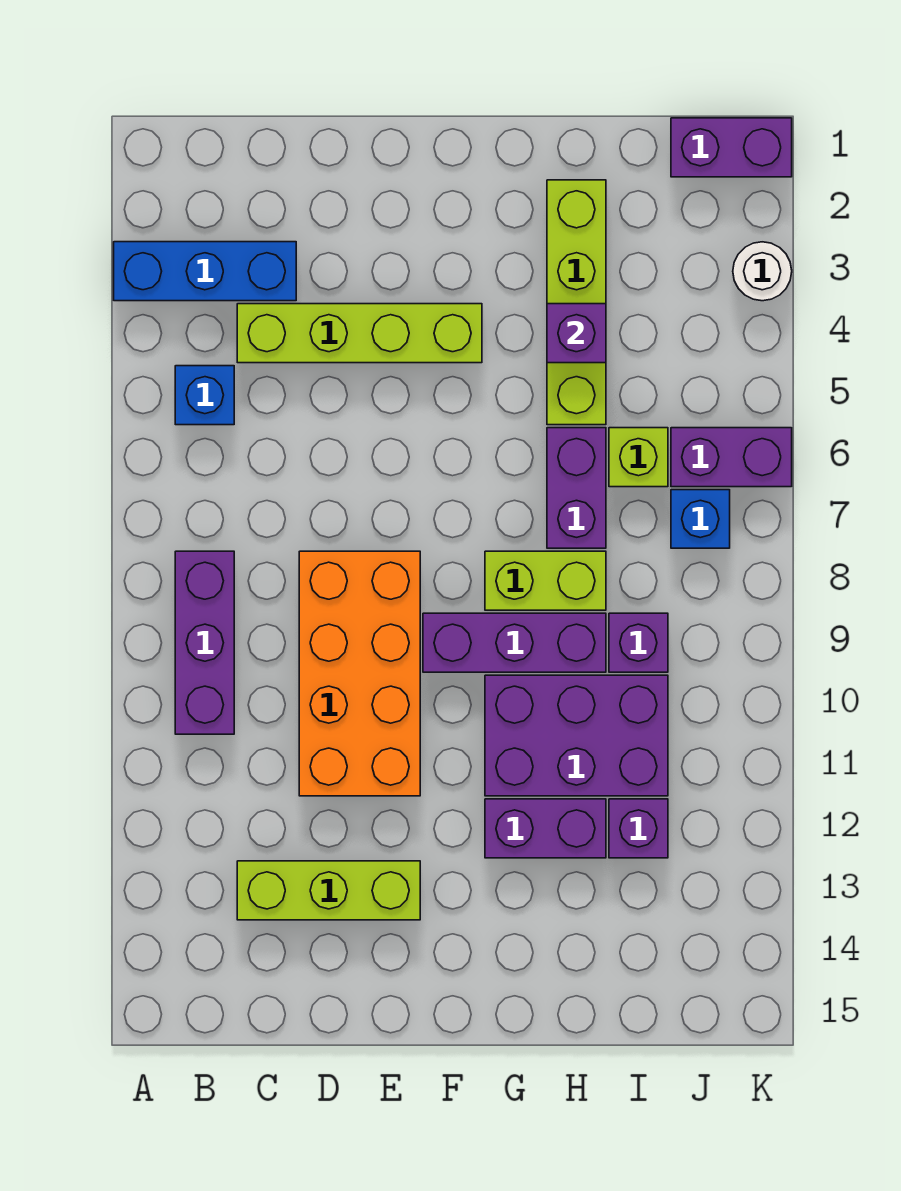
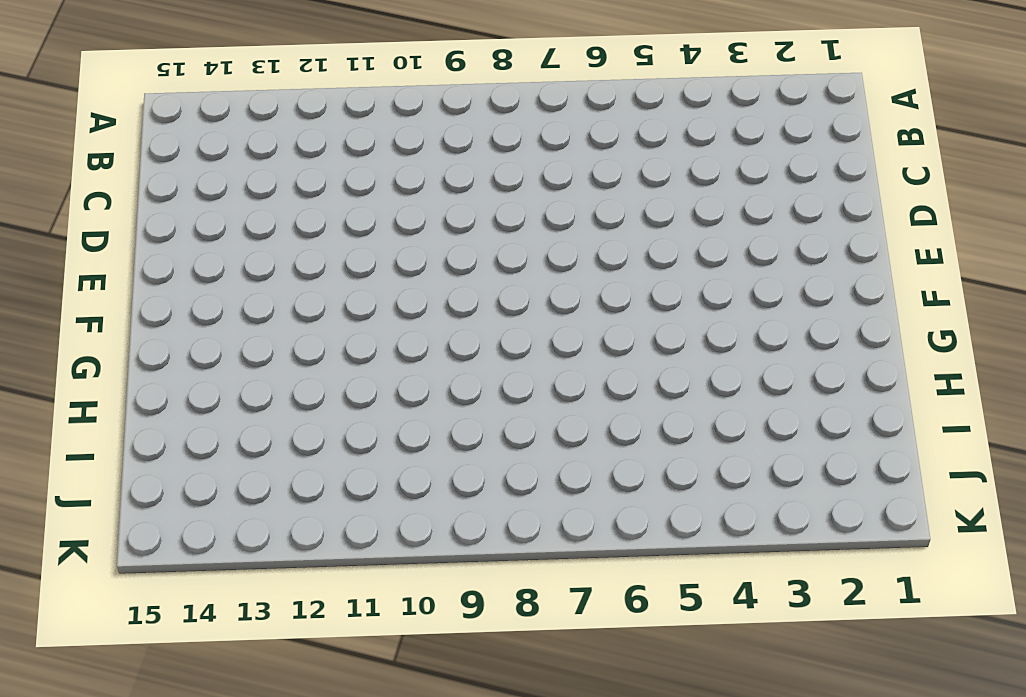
none -> blue brick A3:C3 level 1
none -> blue brick B5 level 1
none -> purple brick B8:B10 level 1

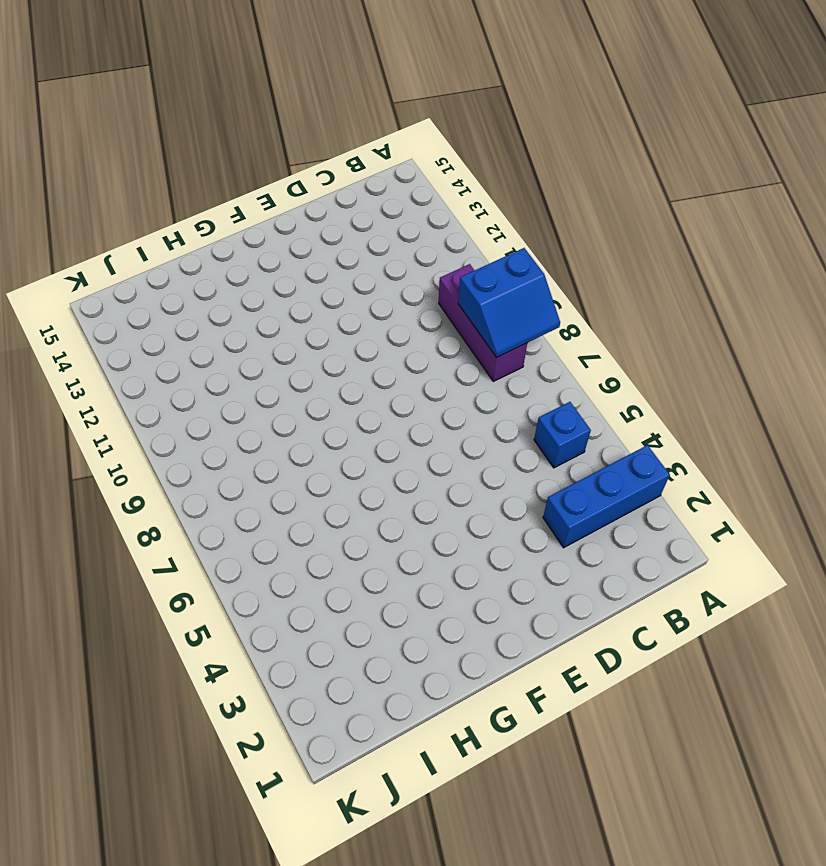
blue slope A8:B9 level 2 top 9 -> none
none -> lime brick C4:F4 level 1
none -> lime brick C13:E13 level 1
none -> orange brick D8:E11 level 1

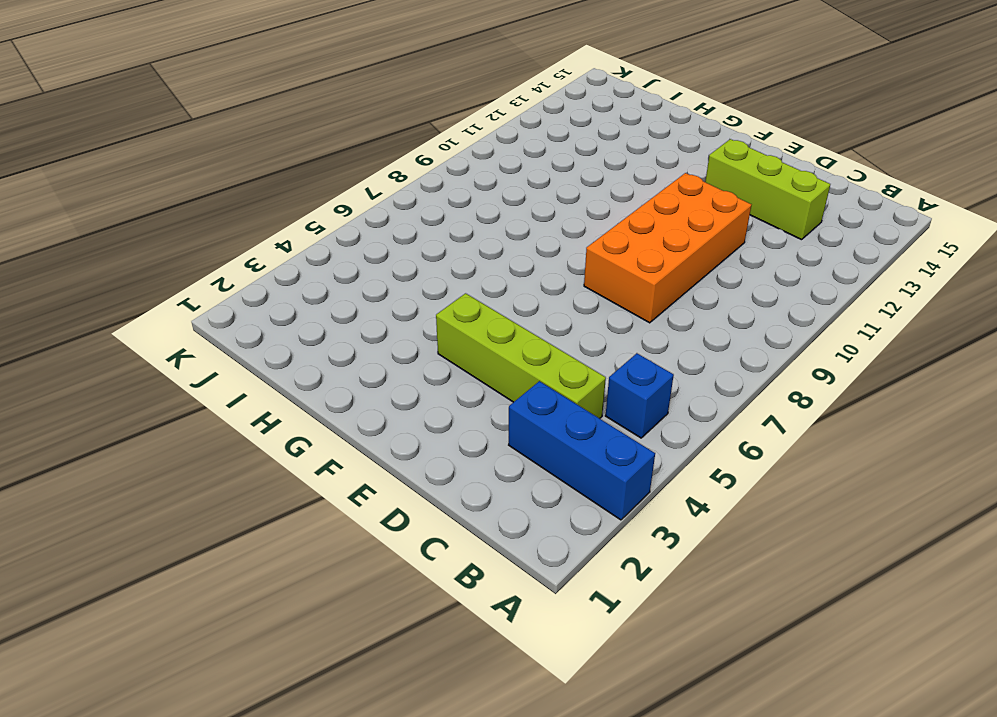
none -> purple brick B8:B10 level 1
none -> purple brick F9:H9 level 1
none -> lime brick G8:H8 level 1

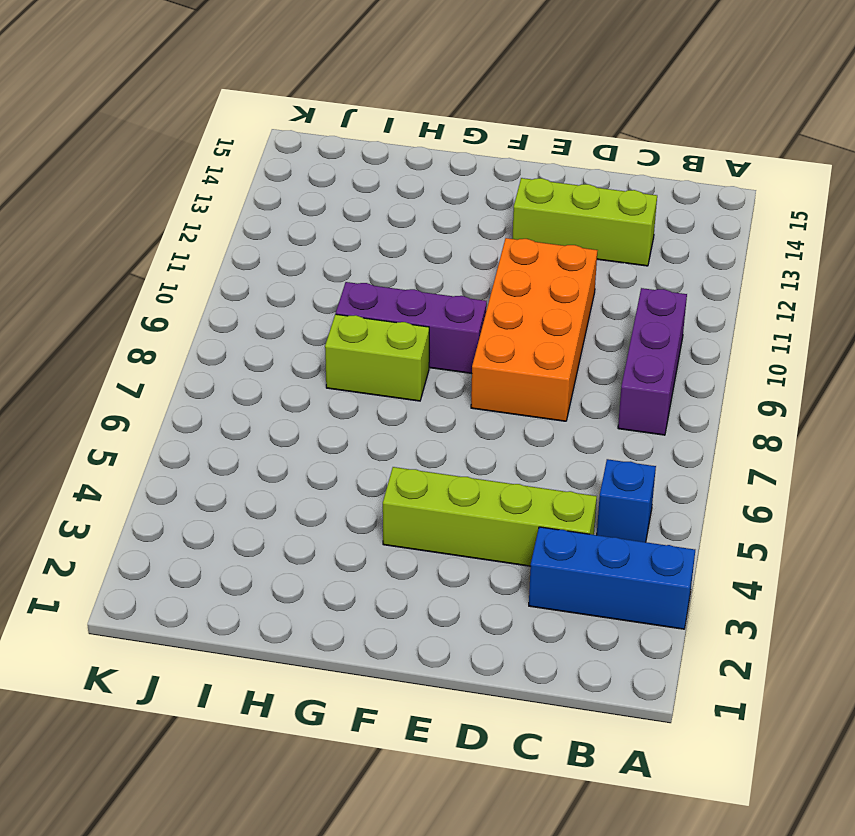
none -> purple brick G10:I11 level 1
none -> purple brick G12:H12 level 1
none -> lime brick H2:H5 level 1

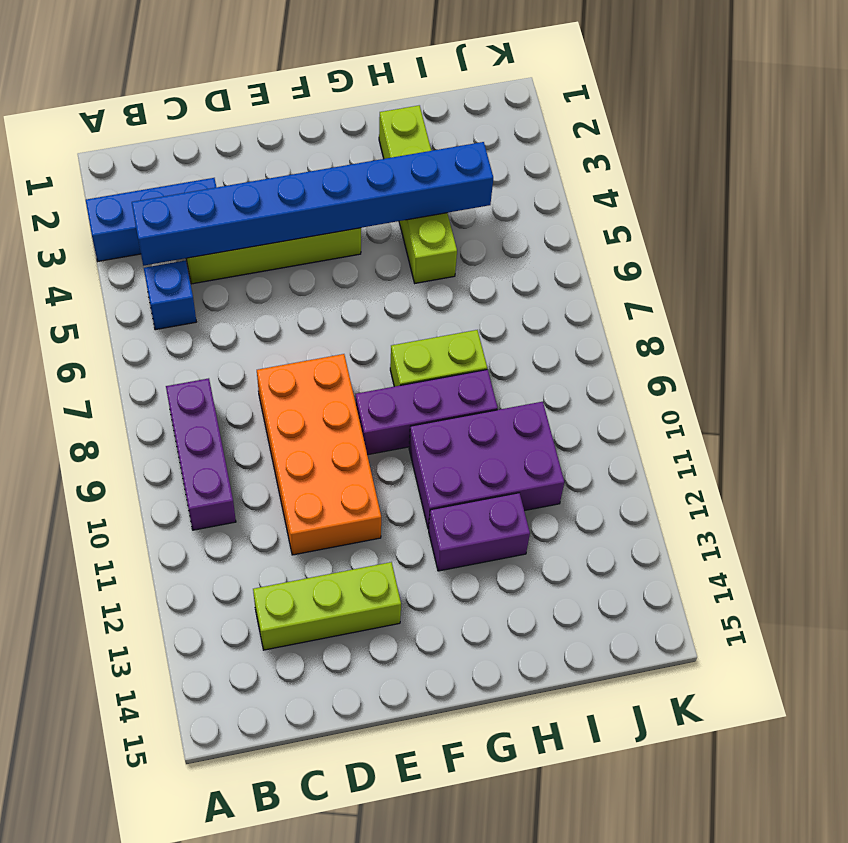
blue brick B4:I4 level 2 -> purple brick H4 level 2
none -> purple brick H6:H7 level 1
none -> lime brick I6 level 1
none -> purple brick I9 level 1

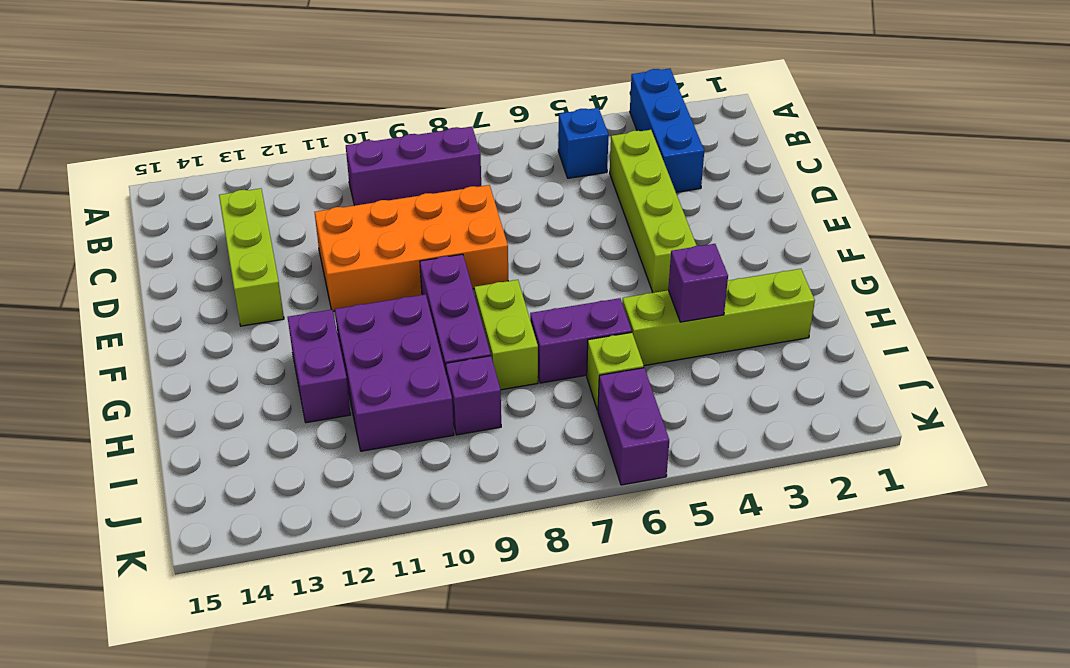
none -> purple brick I12 level 1
none -> purple brick J1:K1 level 1
none -> blue brick J7 level 1

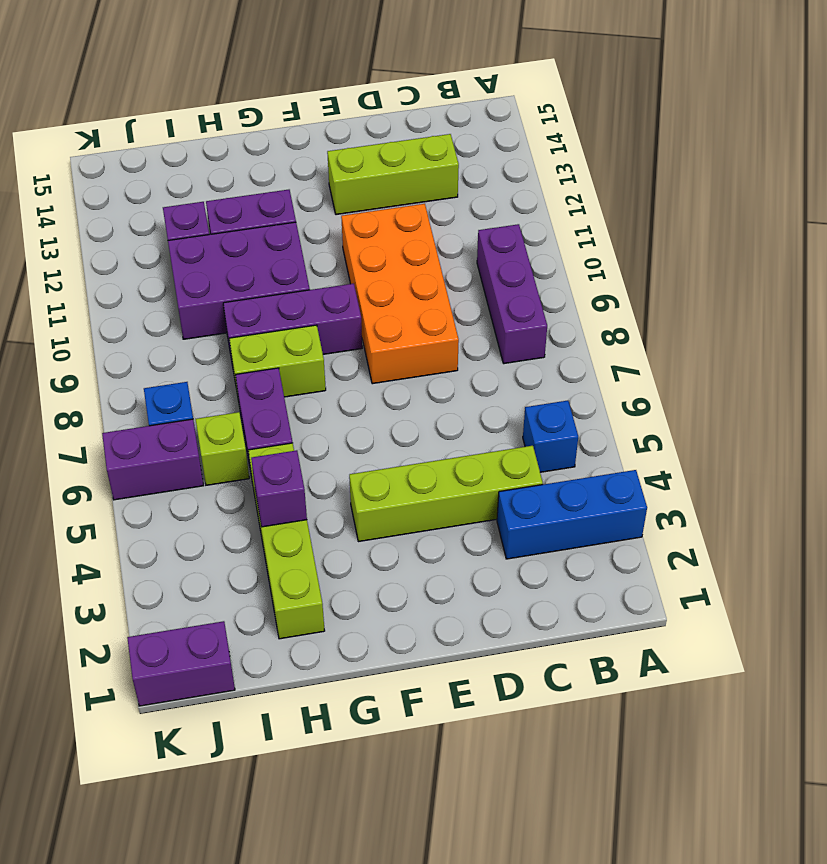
none -> purple brick I9 level 1
none -> white round brick K3 level 1

